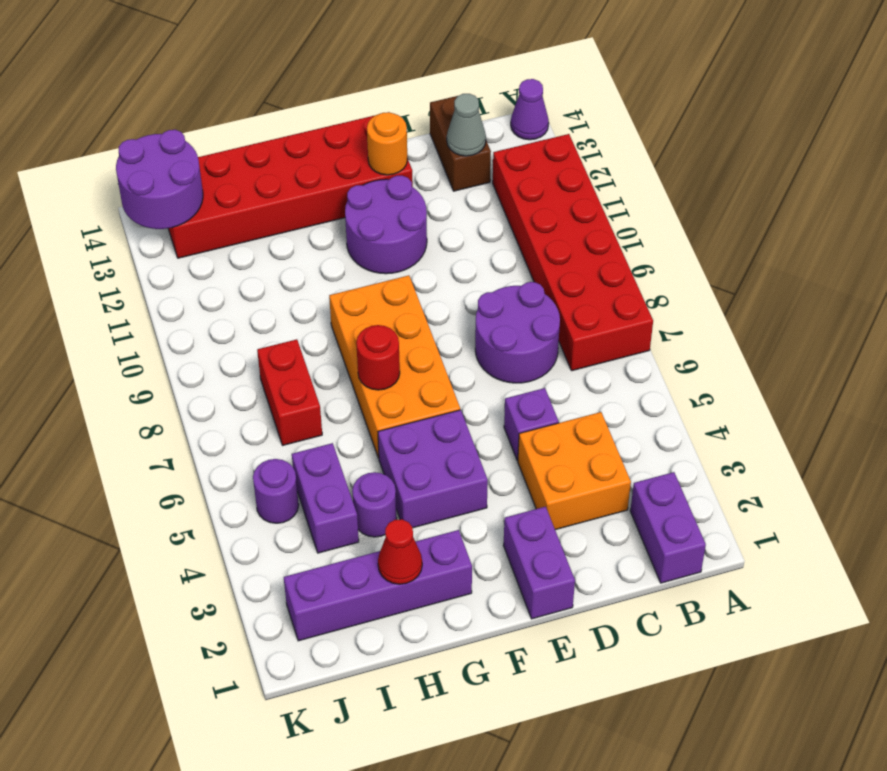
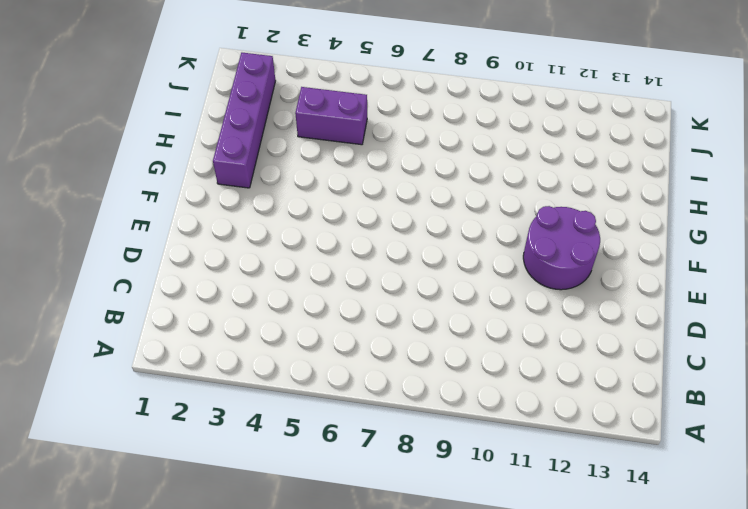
none -> red brick A7:B12 level 1
none -> purple cone A14 level 1
none -> purple brick B1:B2 level 1

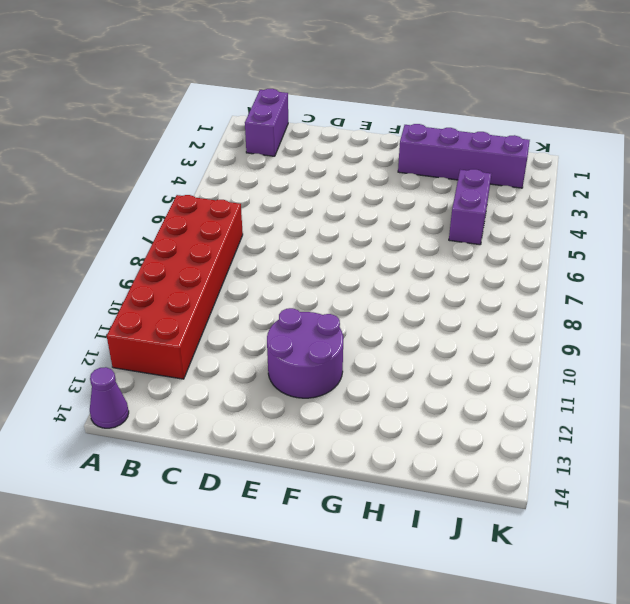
none -> orange brick C3:D4 level 1
none -> purple round brick C7:D8 level 1
none -> brown brick C13:C14 level 1

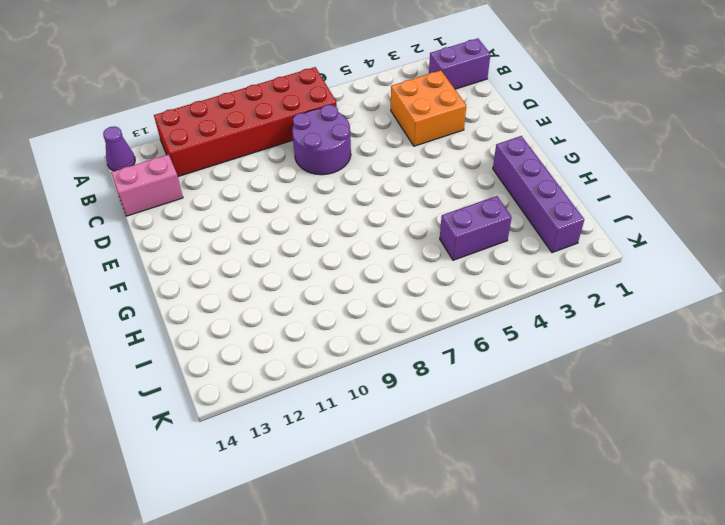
pink brick C13:C14 level 1 -> brown brick C13:C14 level 1
none -> purple brick D5 level 1
none -> purple brick E1:E2 level 1
none -> purple round brick E11:F12 level 1

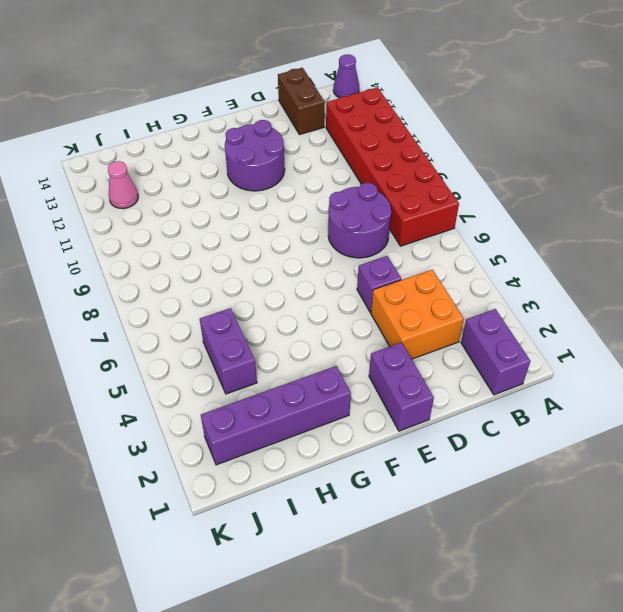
pink cone J12 level 1 -> none
none -> red brick E13:J14 level 1
none -> purple brick F4:G5 level 1
none -> orange brick F6:G9 level 1

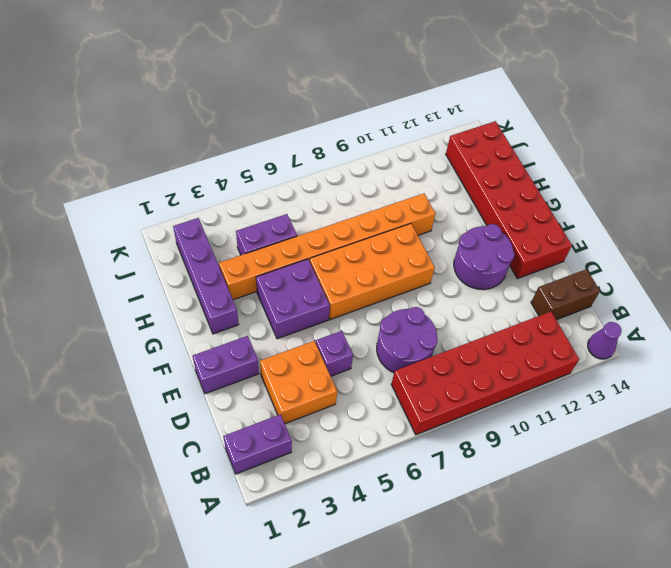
orange brick H3:H10 level 1 -> purple round brick H4 level 1
none -> red brick I7:I8 level 1
none -> purple round brick J5 level 1
none -> grey cone C13 level 2

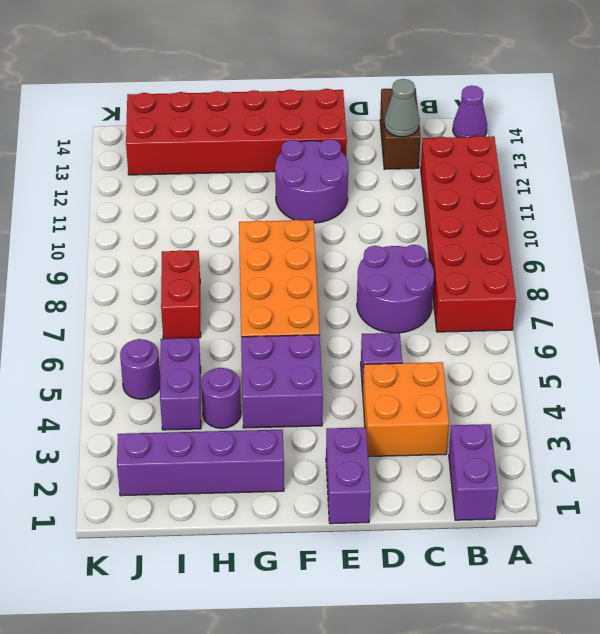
none -> orange round brick E13 level 2
none -> red round brick G7 level 2
none -> red cone H2 level 2

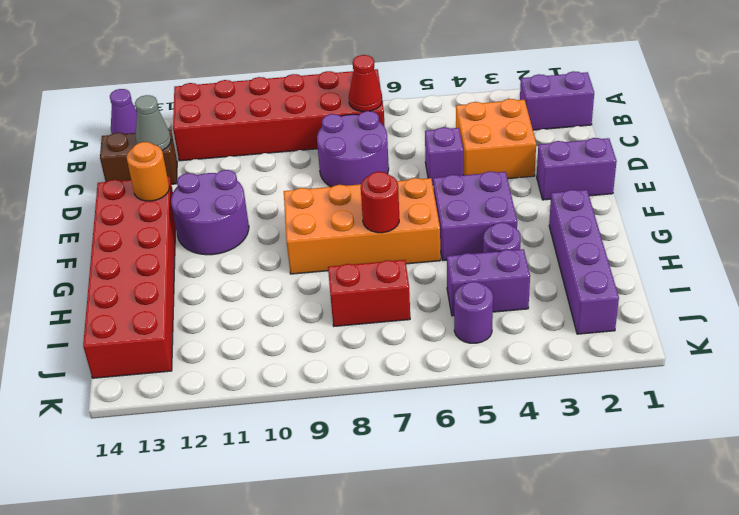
red cone B7 level 2 -> red cone H2 level 2
none -> purple round brick J13:K14 level 2

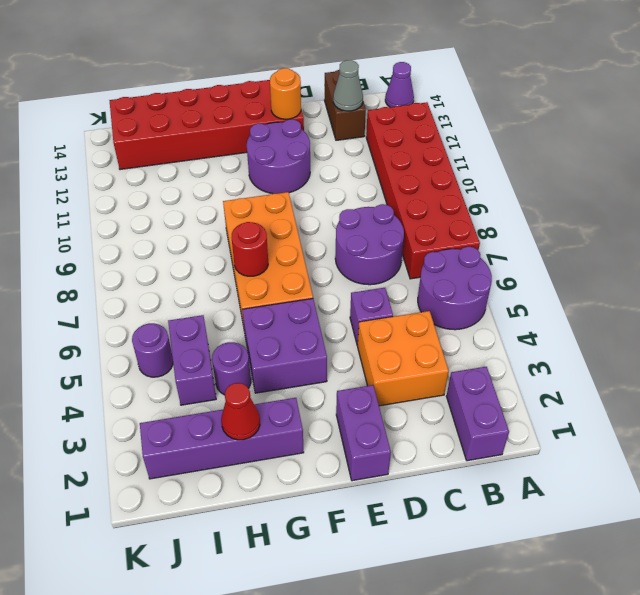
purple round brick A5:B6 level 1 -> purple round brick J13:K14 level 2
none -> red brick I7:I8 level 1

